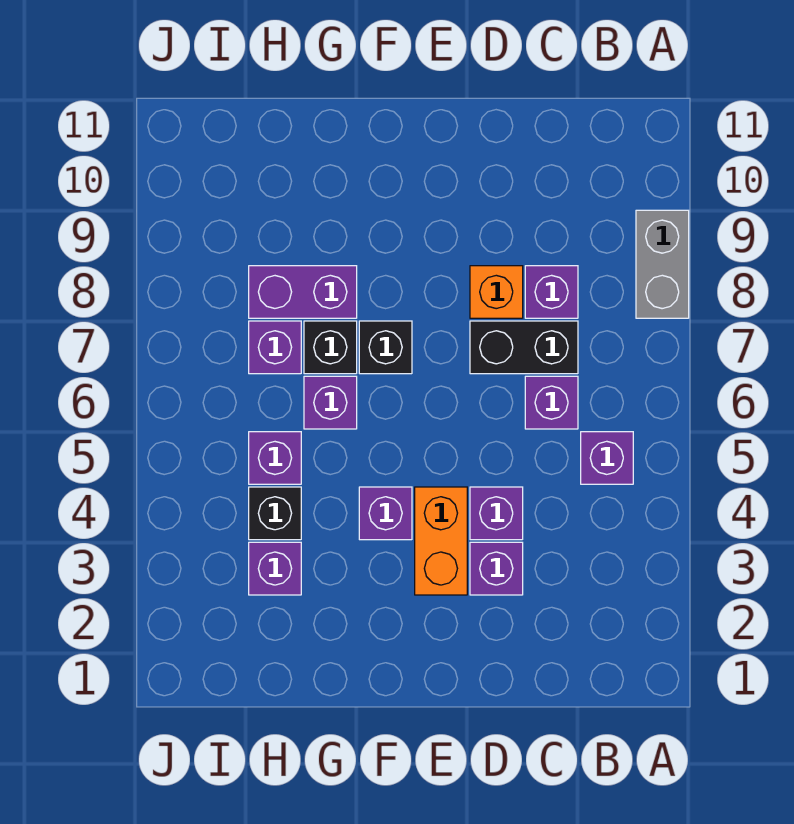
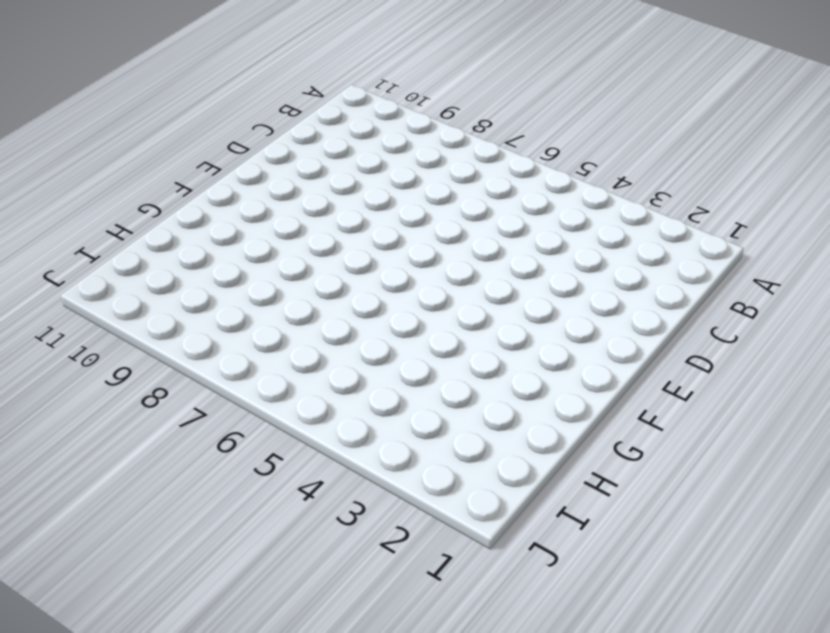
none -> grey brick A8:A9 level 1
none -> purple brick B5 level 1
none -> purple brick C6 level 1

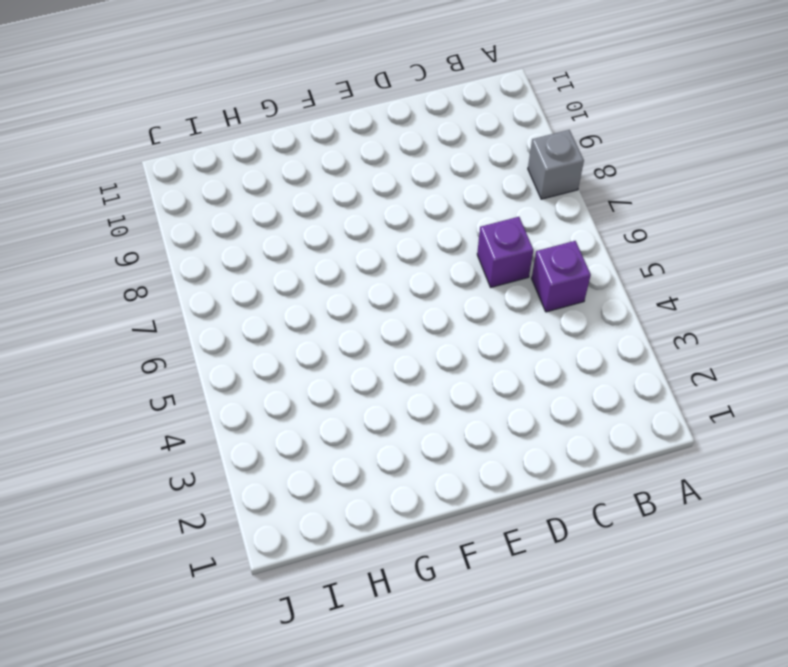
grey brick A8 level 1 -> grey brick A8:A9 level 1
none -> black brick C7:D7 level 1
none -> purple brick C8 level 1
none -> purple brick D3 level 1

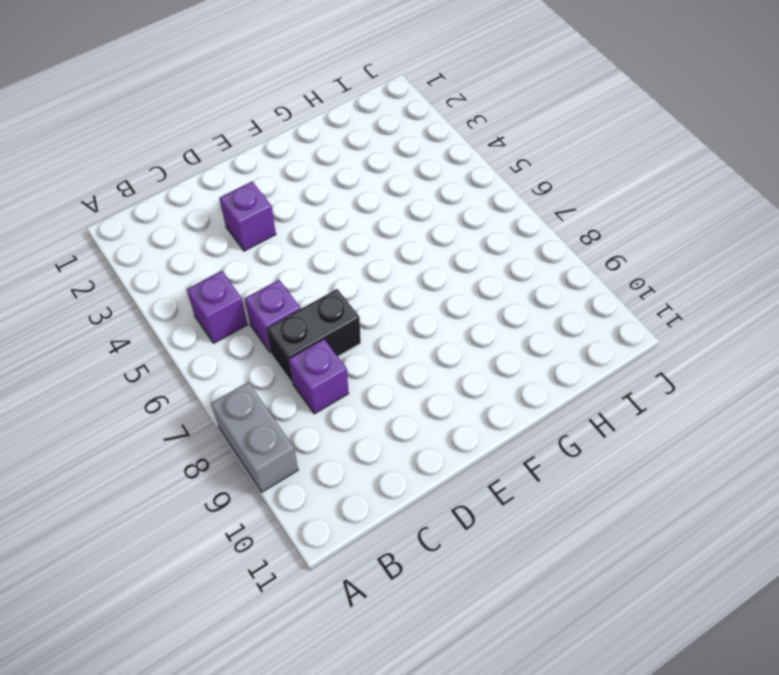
none -> purple brick D4 level 1
none -> orange brick D8 level 1
none -> orange brick E3:E4 level 1

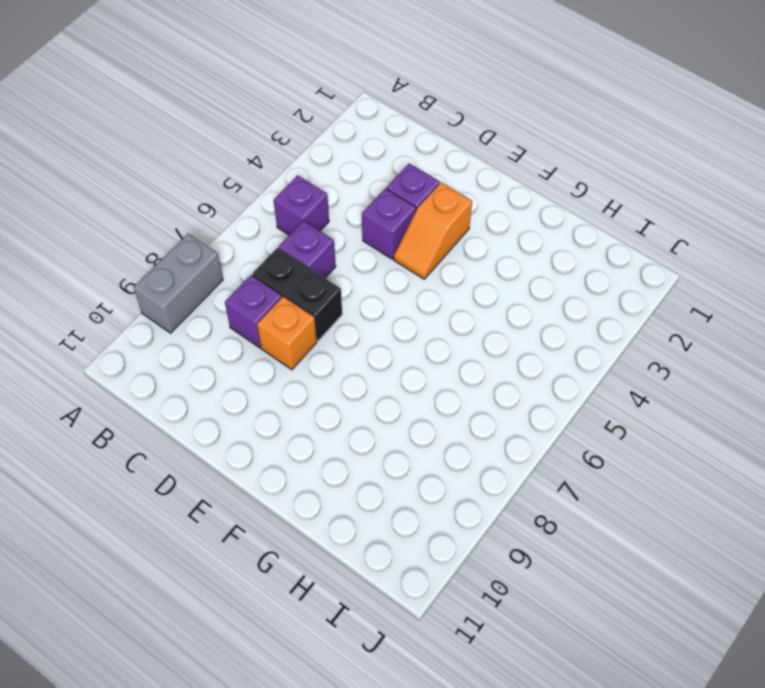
orange slope E3:E4 level 1 top 3 -> orange brick E3:E4 level 1
none -> purple brick F4 level 1
none -> black brick F7 level 1
none -> purple brick G6 level 1

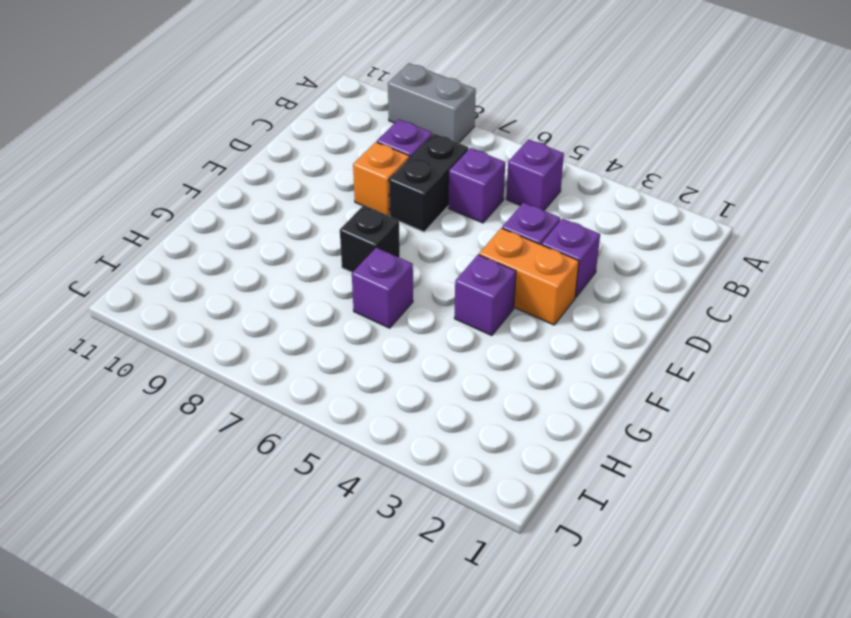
none -> black brick G7 level 1
none -> purple brick G8:H8 level 1
none -> purple brick H3 level 1

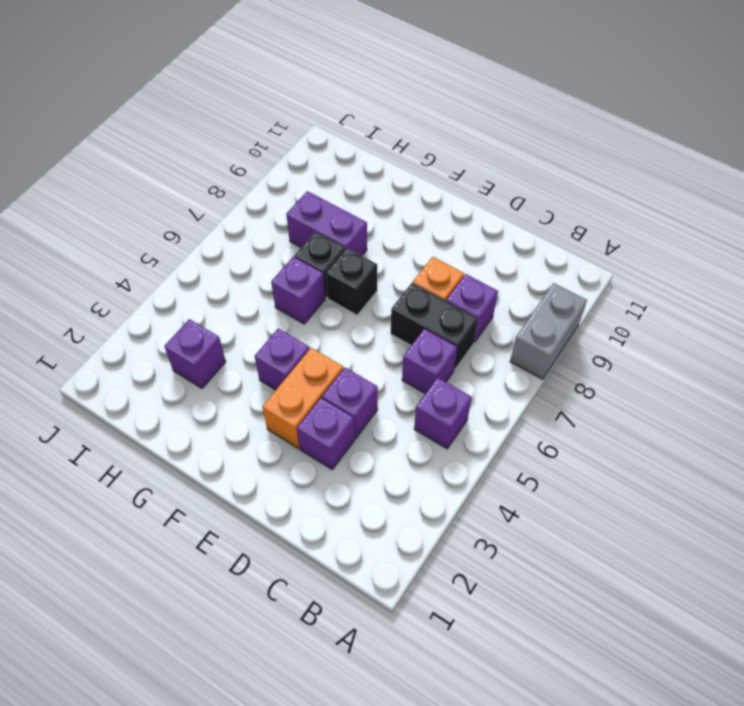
none -> black brick H4 level 1
none -> purple brick H5 level 1
none -> purple brick H7 level 1

